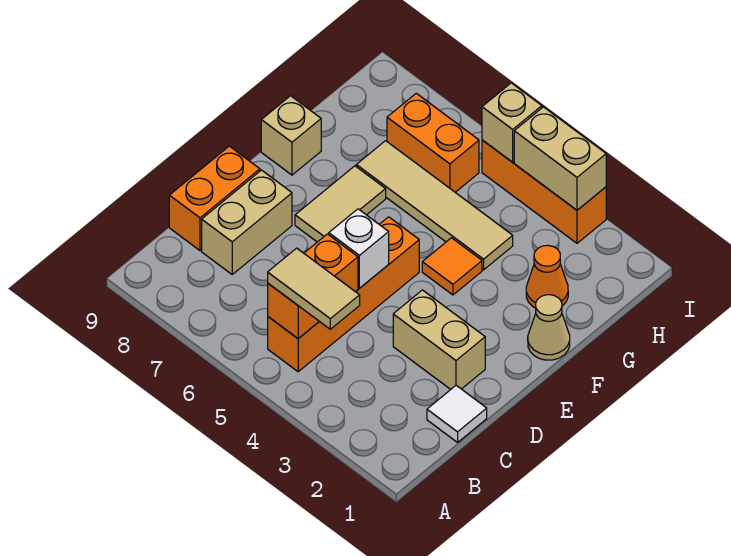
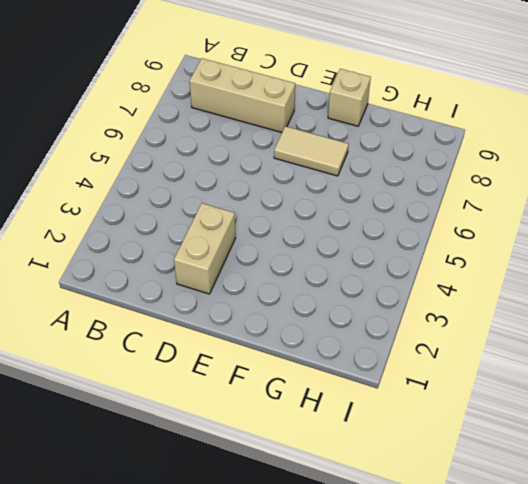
tan brick B8:D8 level 1 -> tan brick C8:D8 level 1
none -> orange brick B5:E5 level 1
none -> white tile C1 level 1
none -> orange brick C9:D9 level 1

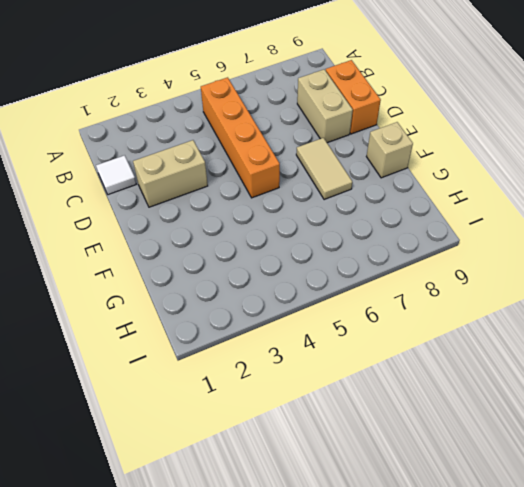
none -> tan cone F1 level 1
none -> orange tile F4 level 1
none -> orange cone G2 level 1

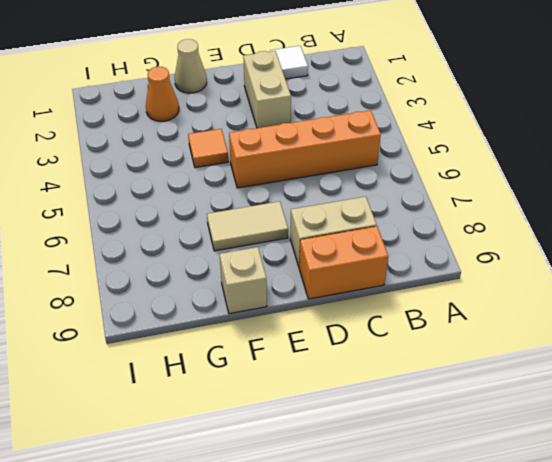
none -> tan tile G4:G7 level 1
none -> orange brick H6:H7 level 1
none -> orange brick I3:I5 level 1

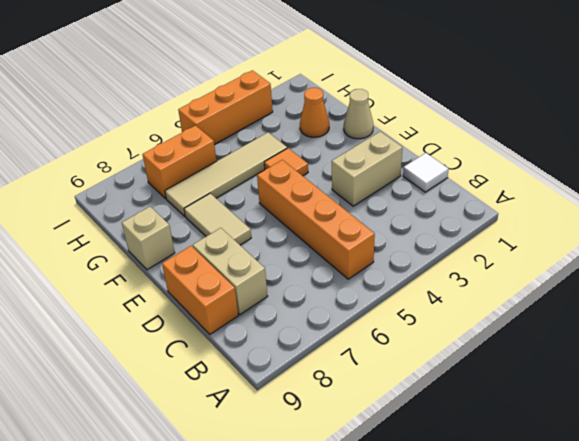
none -> orange brick B5:C5 level 2
none -> white brick D5 level 2
none -> tan brick I3:I4 level 2

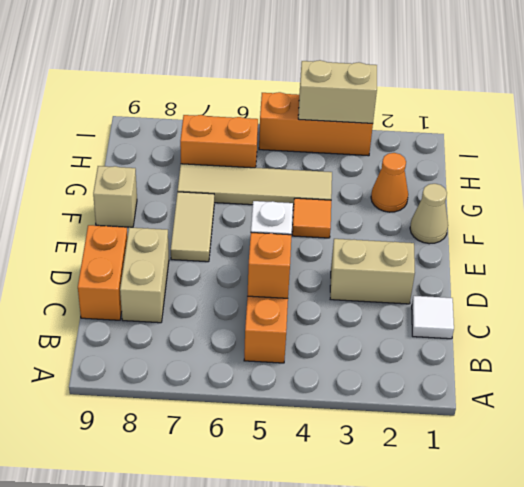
orange brick C5 level 2 -> orange brick B5:C5 level 2
none -> tan brick I5 level 2
none -> tan tile B4:B5 level 3

